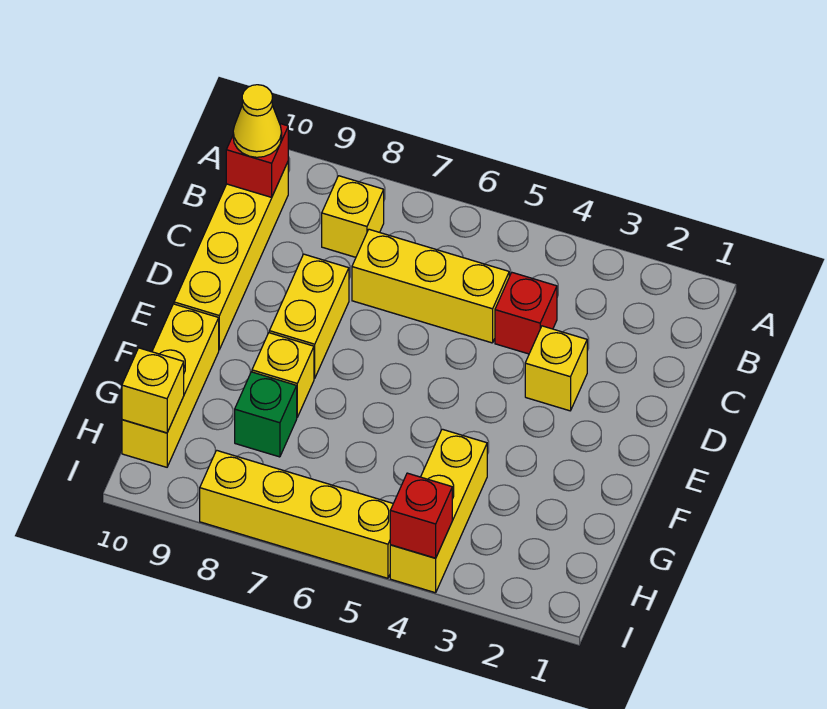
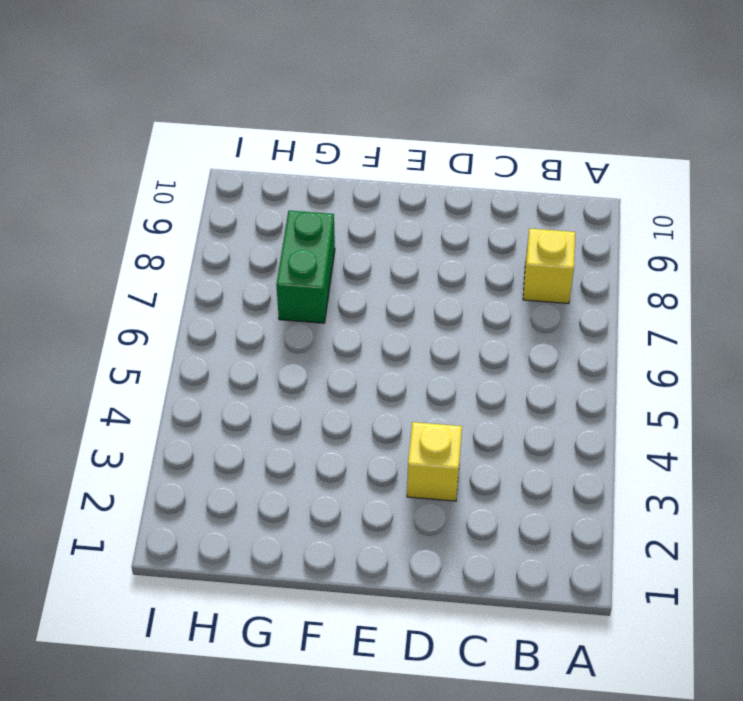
green brick G7:G8 level 1 -> green brick G8 level 1
none -> yellow brick B10:E10 level 1
none -> red brick C4 level 1
none -> yellow brick C5:C7 level 1

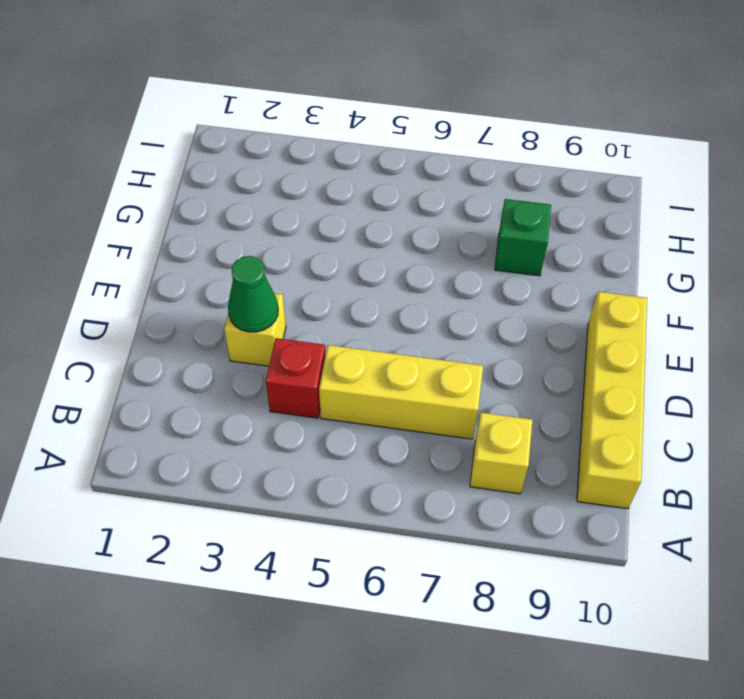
green cone D3 level 2 -> none
none -> yellow brick D8:E8 level 1
none -> yellow brick F8 level 1
none -> yellow brick F10:H10 level 1

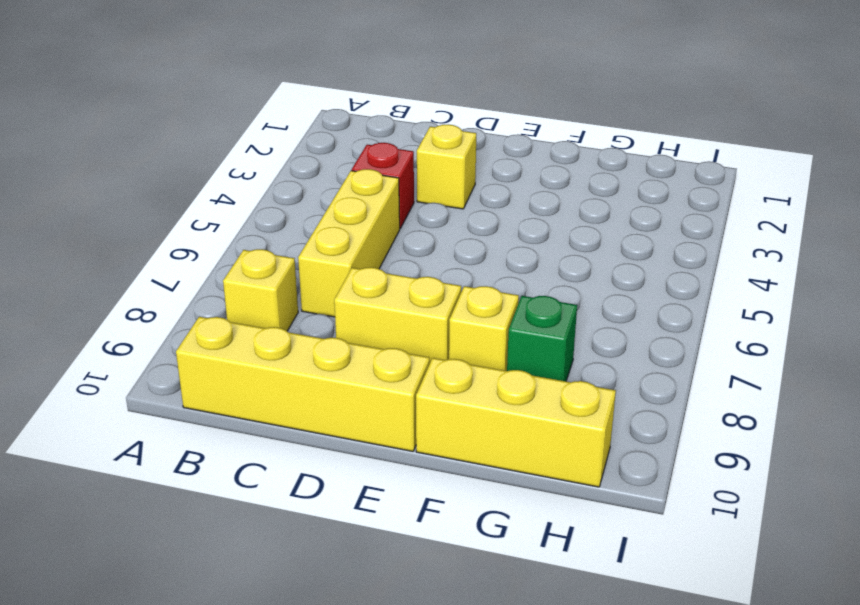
none -> yellow brick G4:I4 level 1
none -> yellow brick I5:I8 level 1
none -> red brick B10 level 2

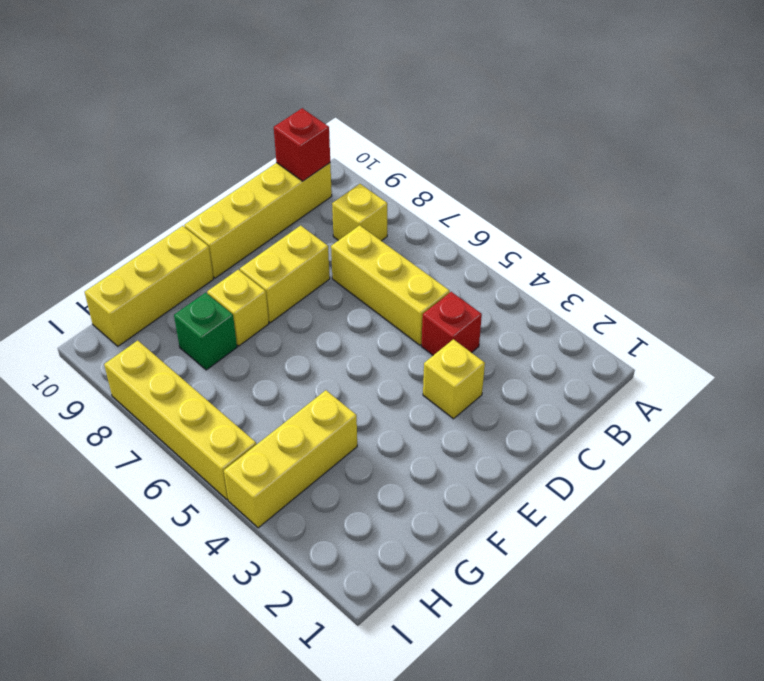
none -> yellow brick H10 level 2
none -> red brick I4 level 2
none -> yellow cone B10 level 3

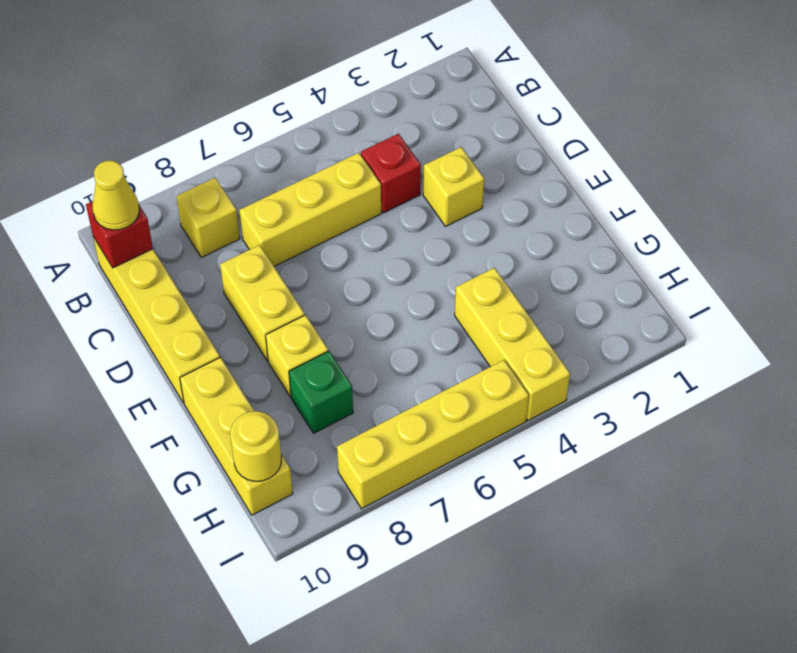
yellow round brick H10 level 2 -> yellow brick H10 level 2
none -> red brick I4 level 2

